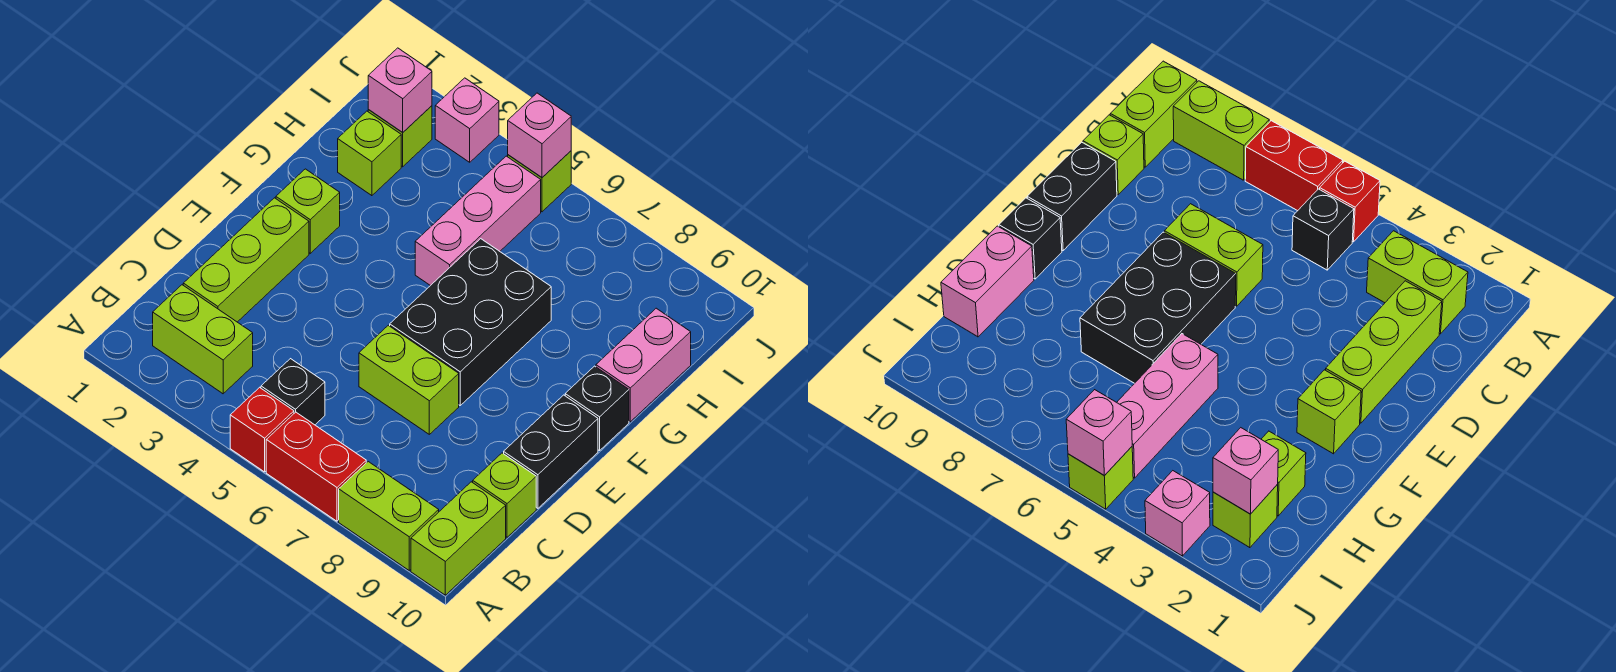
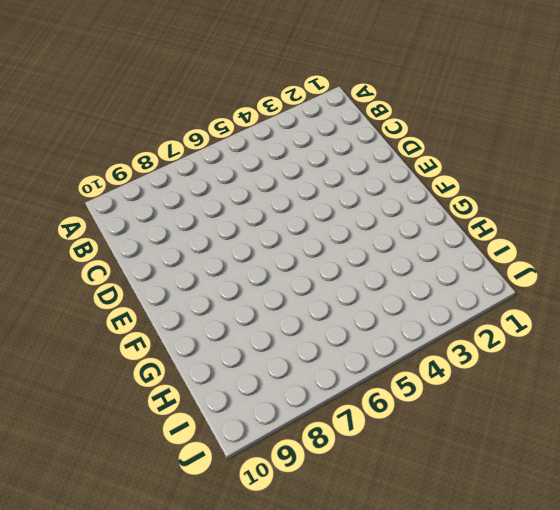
none -> red brick A5 level 1
none -> red brick A6:A7 level 1
none -> lime brick A8:A9 level 1

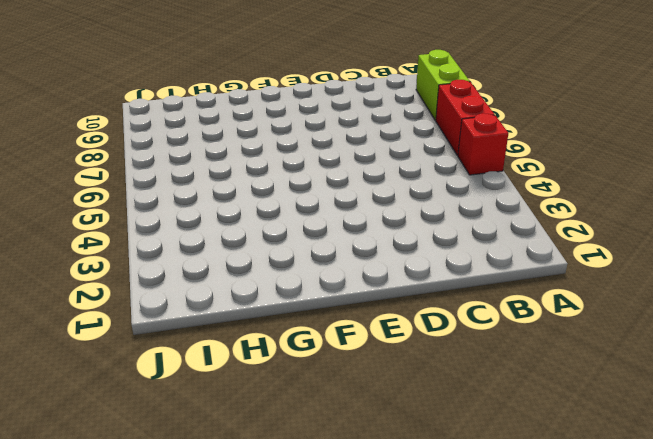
none -> lime brick A10:B10 level 1
none -> lime brick B2:B3 level 1
none -> black brick B5 level 1

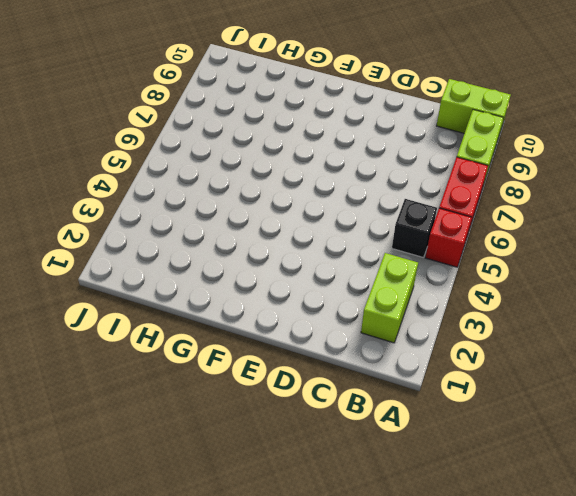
none -> lime brick C2:E2 level 1
none -> lime brick C10 level 1
none -> lime brick D6:D7 level 1

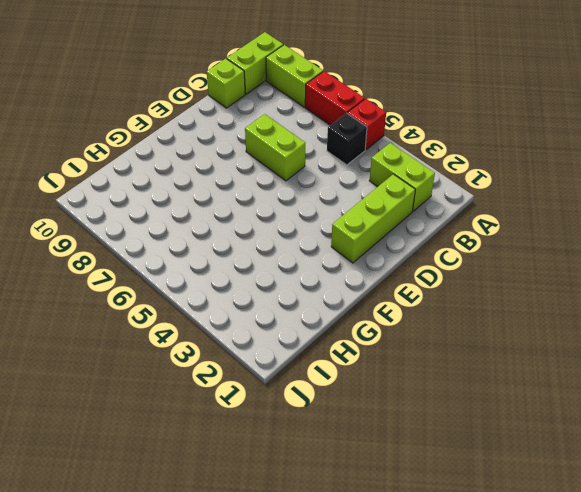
none -> black brick D10:E10 level 1
none -> black brick E6:G7 level 1
none -> lime brick F2 level 1

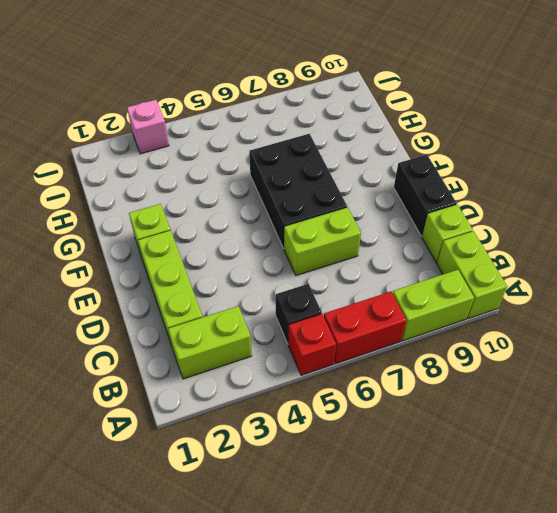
none -> black brick F10 level 1
none -> pink brick G5:I5 level 1
none -> pink brick G10:H10 level 1

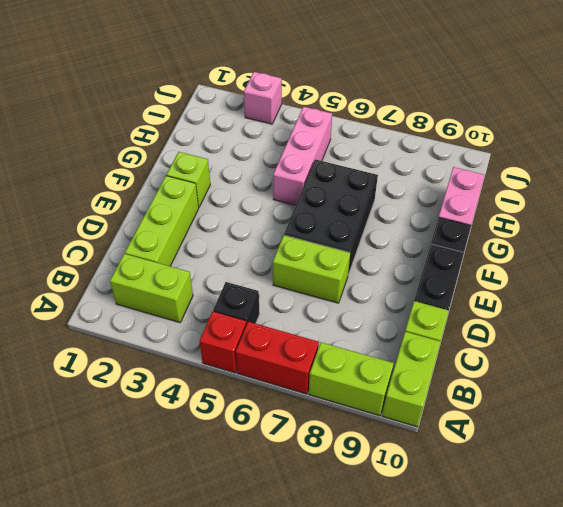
none -> lime brick H2 level 1
none -> lime brick I2 level 1
none -> lime brick J5 level 1

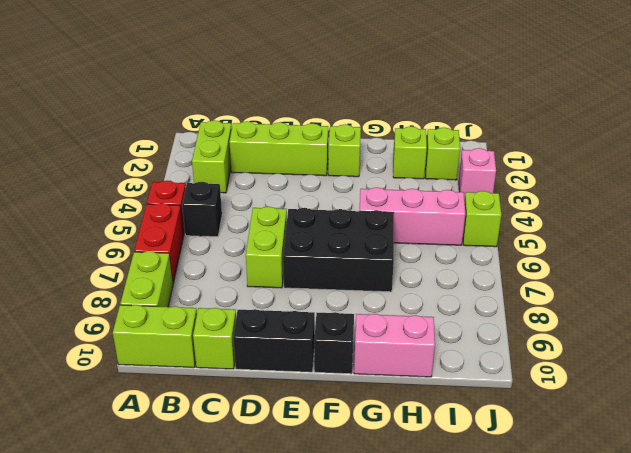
none -> pink brick I2 level 2
none -> pink brick J5 level 2

